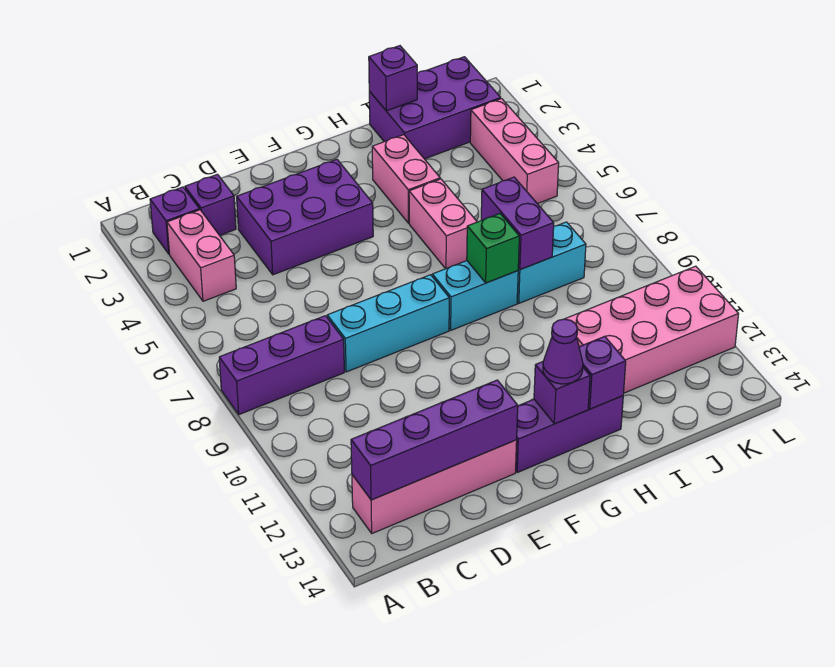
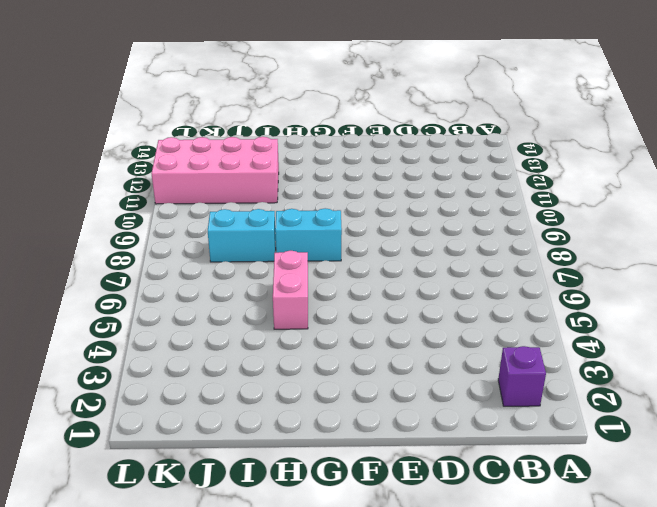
none -> purple brick A8:C8 level 1
none -> pink brick B3:B4 level 1
none -> pink brick B13:E13 level 1

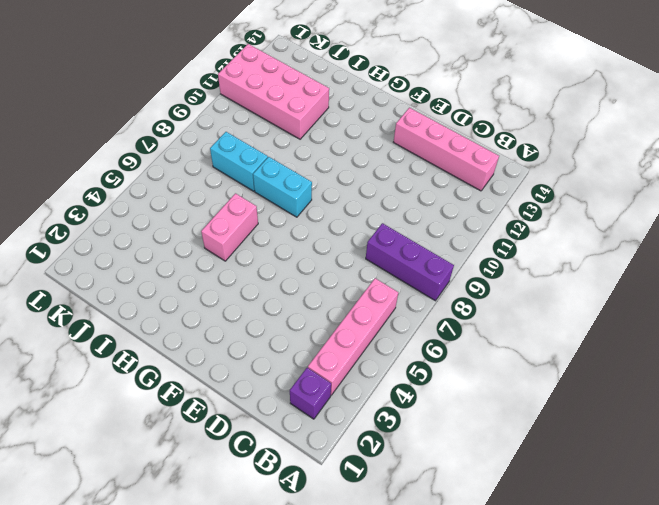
pink brick B3:B6 level 1 -> pink brick B3:B4 level 1
none -> purple brick C2 level 1
none -> purple brick D3:F4 level 1
none -> cyan brick D8:F8 level 1

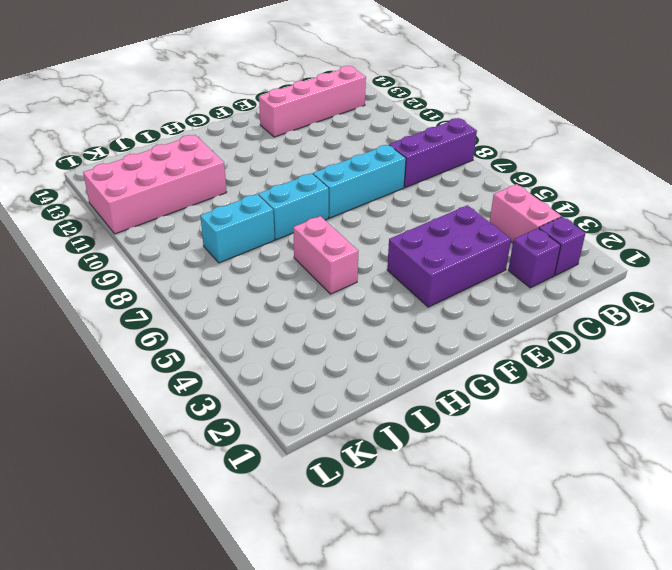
none -> purple brick F13:H13 level 1
none -> pink brick H3:H4 level 1
none -> purple brick I1:K2 level 1

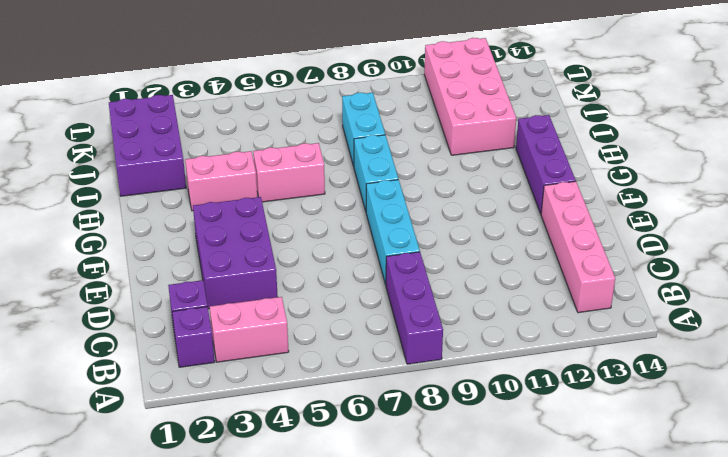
none -> pink brick K3:K5 level 1
none -> purple brick B13:E13 level 2
none -> purple brick G13 level 2

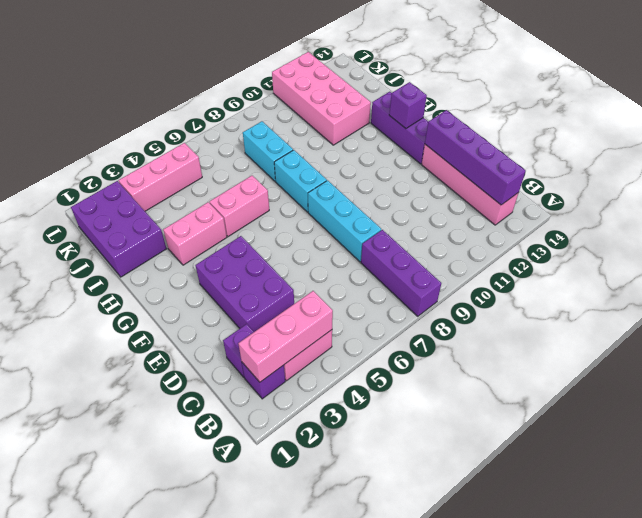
pink brick B2:B4 level 2 -> none
none -> green brick H8 level 2
none -> purple brick H13 level 2
none -> purple brick I1 level 2

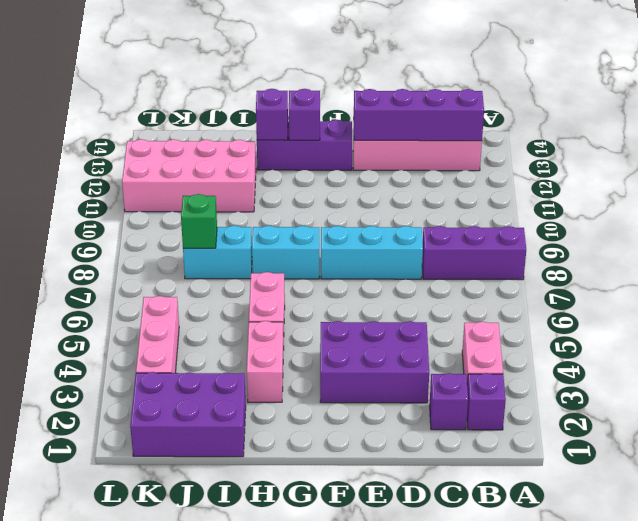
green brick J8 level 2 -> green brick H8 level 2
none -> purple brick I1 level 2
none -> purple brick I7:I8 level 2
none -> purple cone G13 level 3

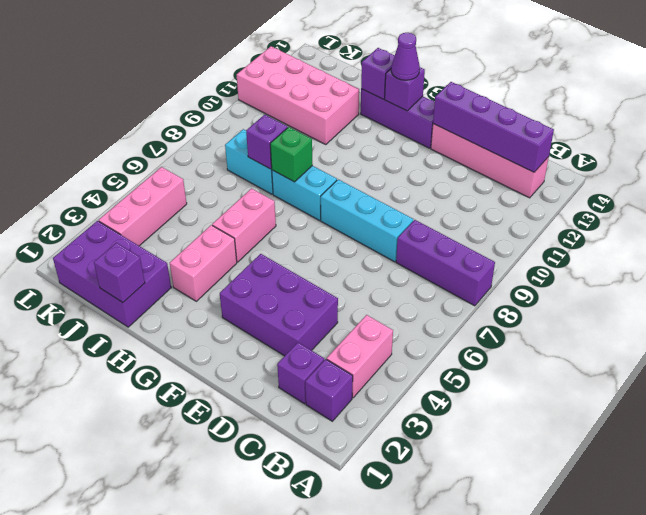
purple brick I8 level 2 -> purple brick I7:I8 level 2

